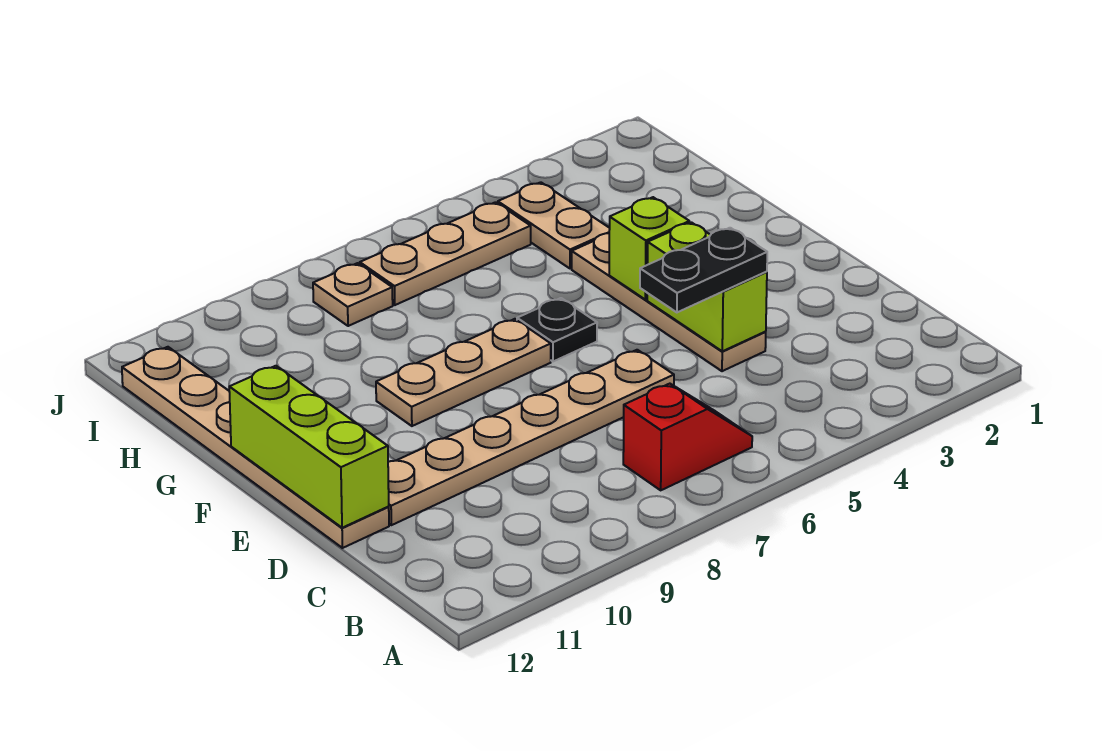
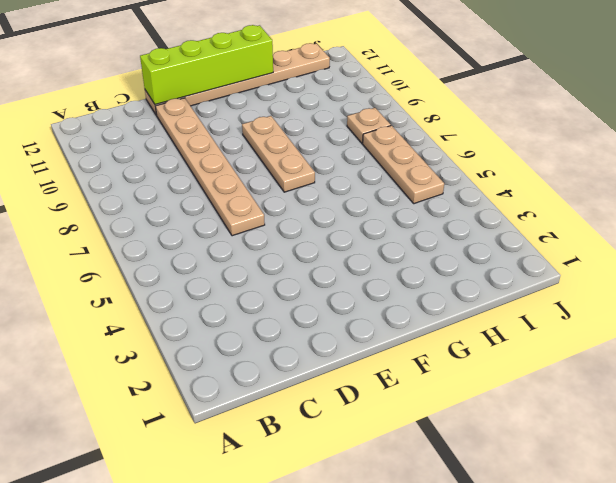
lime brick D12:G12 level 2 -> lime brick D12:F12 level 2
none -> red slope B6:B7 level 1 top 7
none -> tan plate D4:G4 level 1
none -> black plate F6 level 1

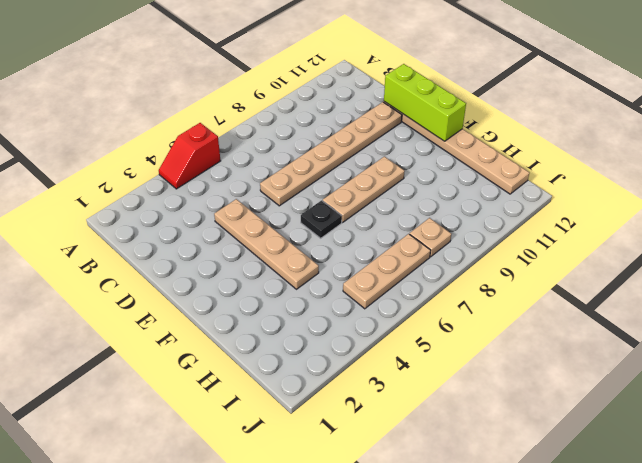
red slope A4:A5 level 1 top 5 -> red slope B6:B7 level 1 top 7
none -> tan plate H4:I4 level 1
none -> lime brick D4:E4 level 2
none -> lime brick F4 level 2

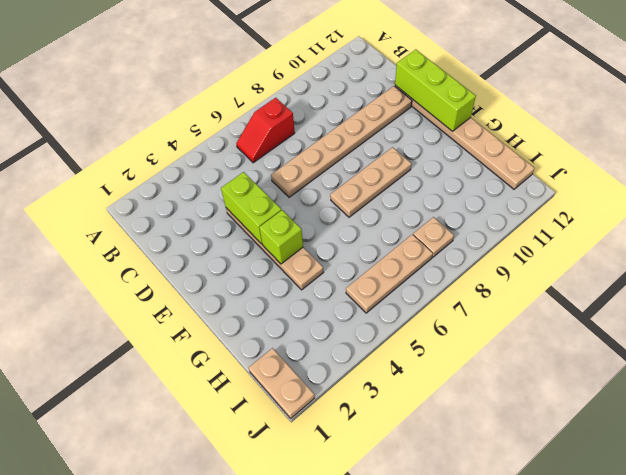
tan plate I1:J1 level 1 -> tan plate H4:I4 level 1
none -> black plate F6 level 1
none -> black plate D4:D5 level 3

